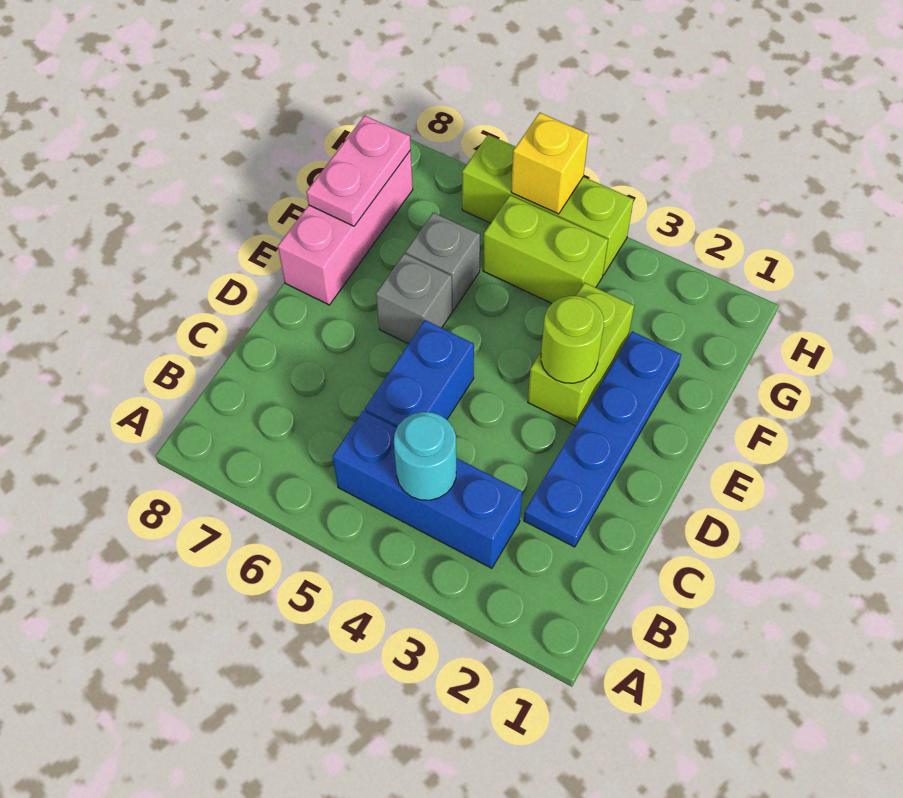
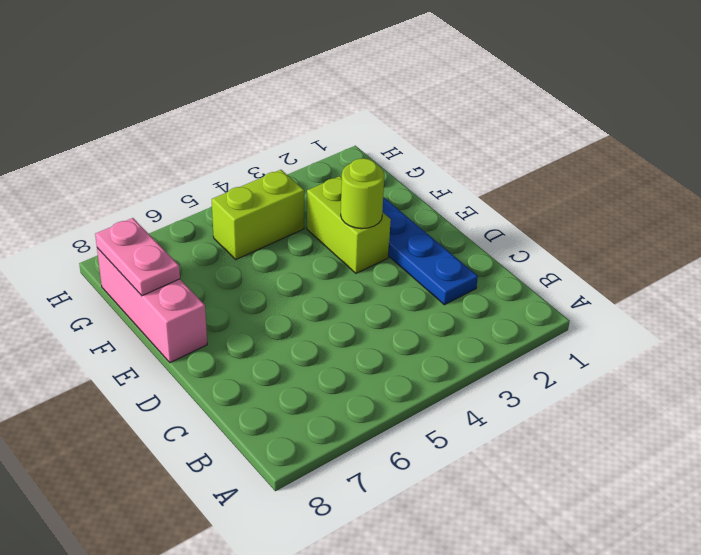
none -> blue brick B3:B5 level 1
none -> blue brick C5:D5 level 1
none -> grey brick E6 level 1

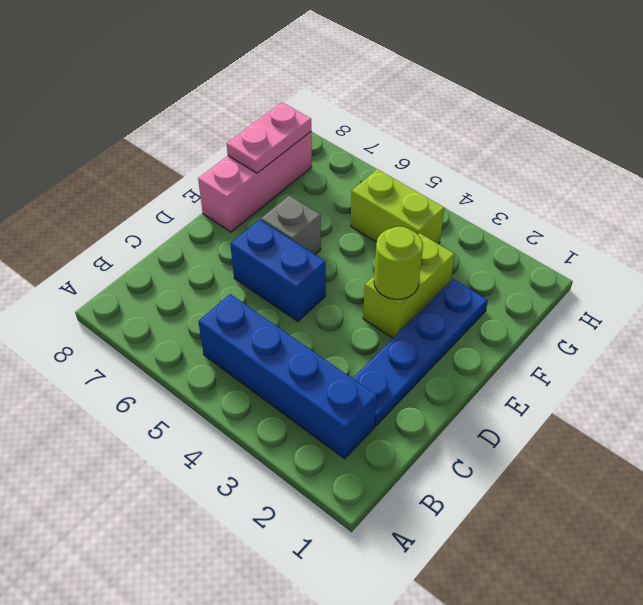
blue brick B2:B5 level 1 -> blue brick B3:B5 level 1
blue brick D5:D6 level 1 -> blue brick C5:D5 level 1
none -> grey brick F6 level 1
none -> lime brick H4:H6 level 1
none -> cyan round brick B4 level 2

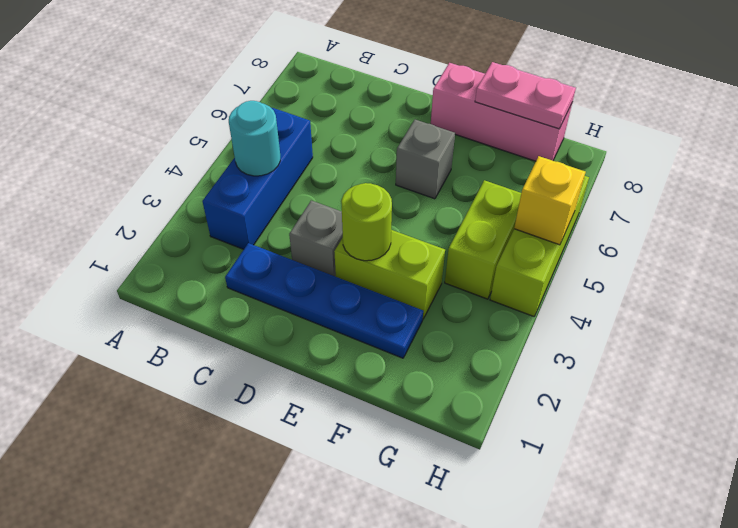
grey brick D3 level 1 -> grey brick F6 level 1
none -> blue brick C5:D5 level 1

